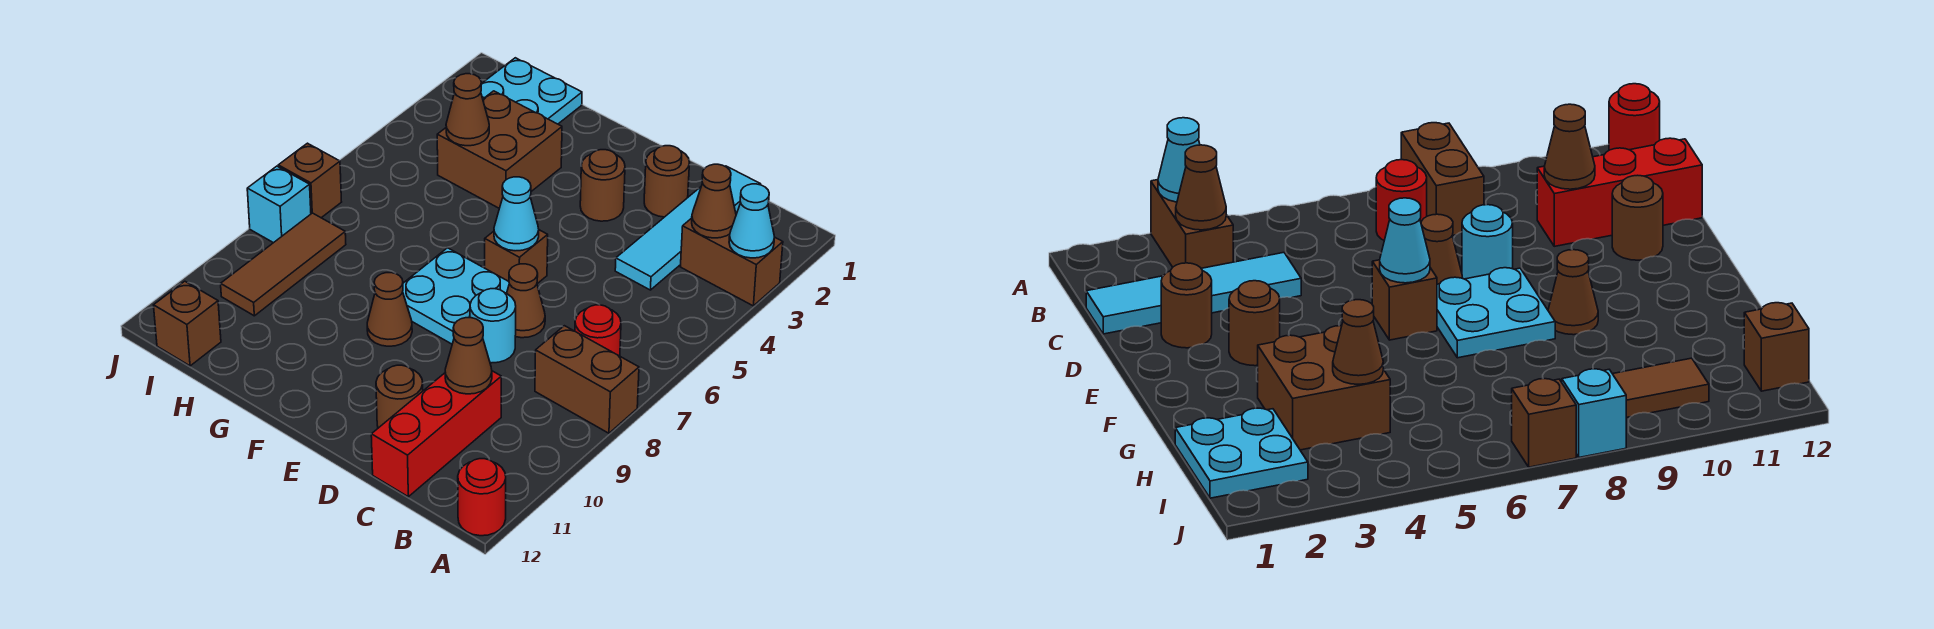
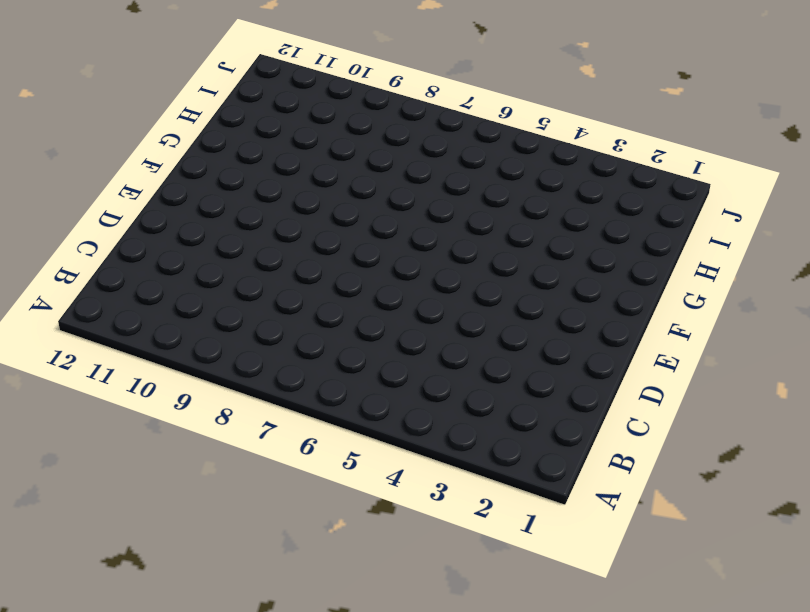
none -> brown brick A3:B3 level 1
none -> brown brick A8:B8 level 1
none -> red round brick A12 level 1

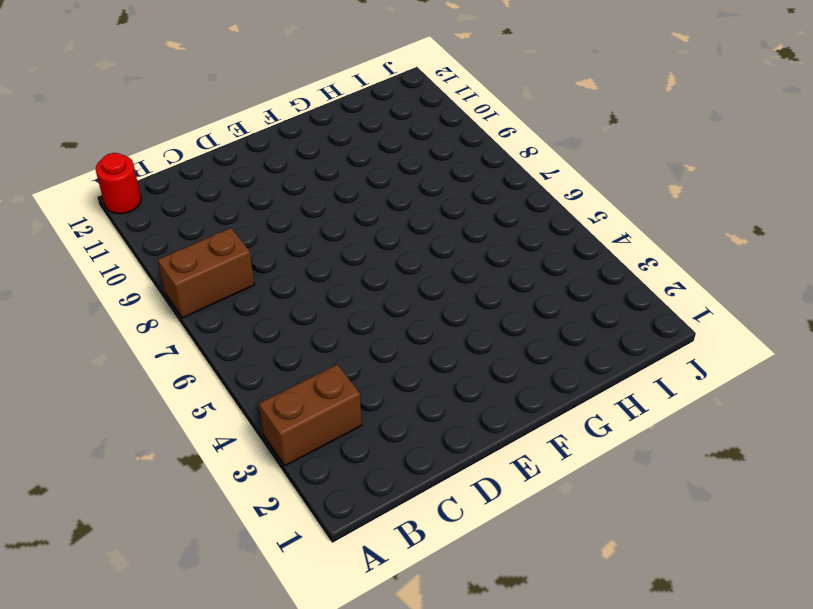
none -> red round brick B7 level 1
none -> cyan tile C1:C4 level 1
none -> red brick C10:C12 level 1

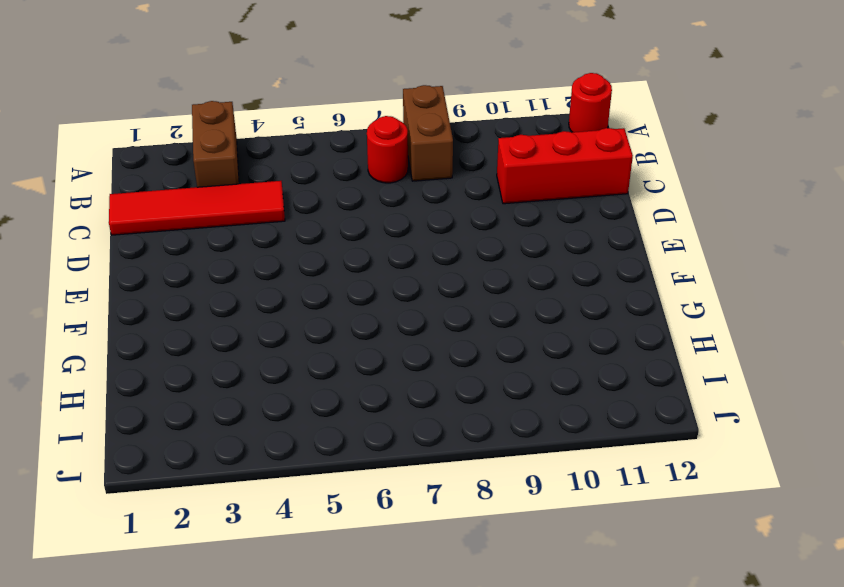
red tile C1:C4 level 1 -> cyan tile C1:C4 level 1
none -> brown round brick D2 level 1
none -> brown cone D7 level 1
none -> cyan round brick D8 level 1

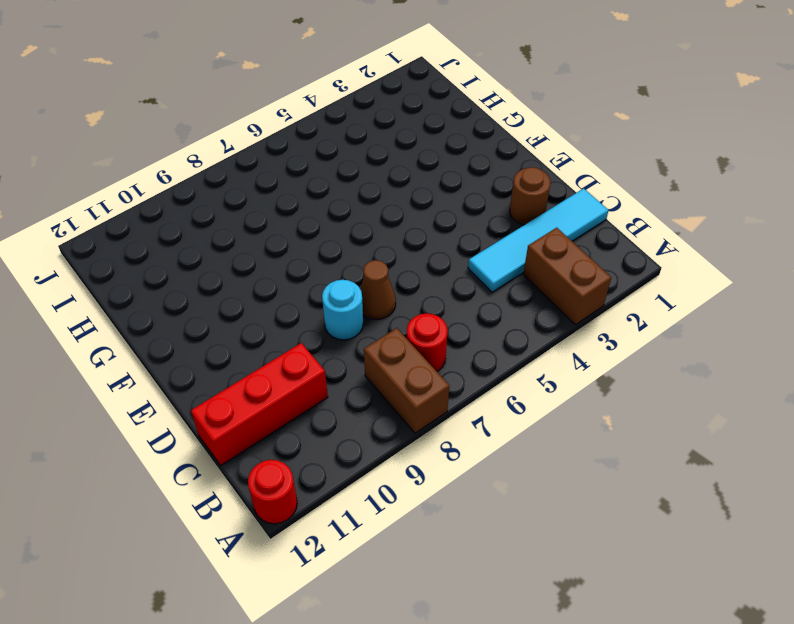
none -> brown round brick D11 level 1
none -> brown round brick E3 level 1
none -> brown brick E6 level 1

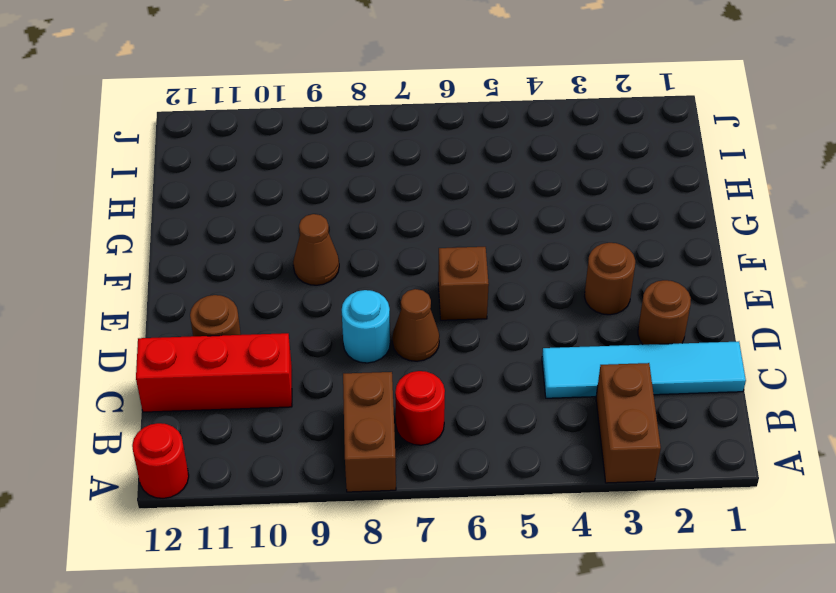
none -> cyan plate E7:F8 level 1
none -> brown brick G3:H4 level 1
none -> cyan plate H1:I2 level 1

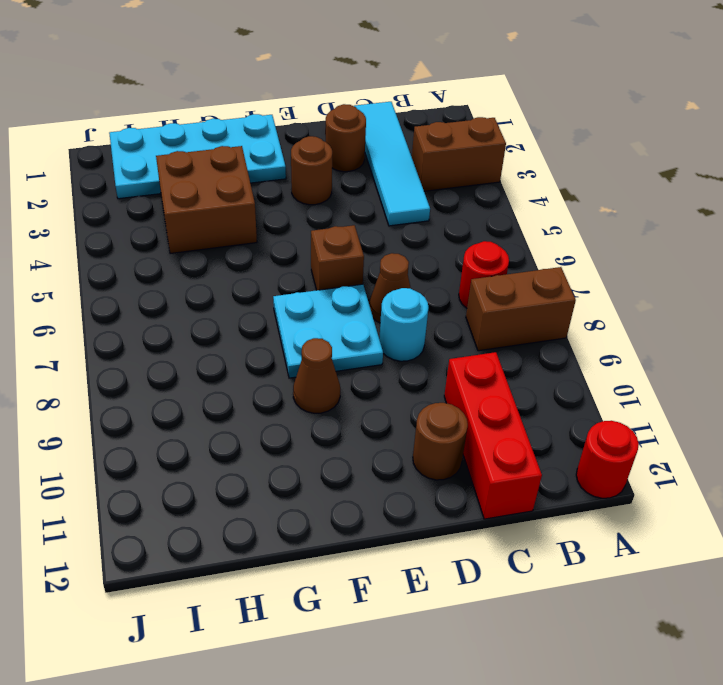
cyan plate F1:I2 level 1 -> cyan plate H1:I2 level 1
none -> brown tile I8:I10 level 1
none -> brown brick I12 level 1
none -> brown brick J7 level 1

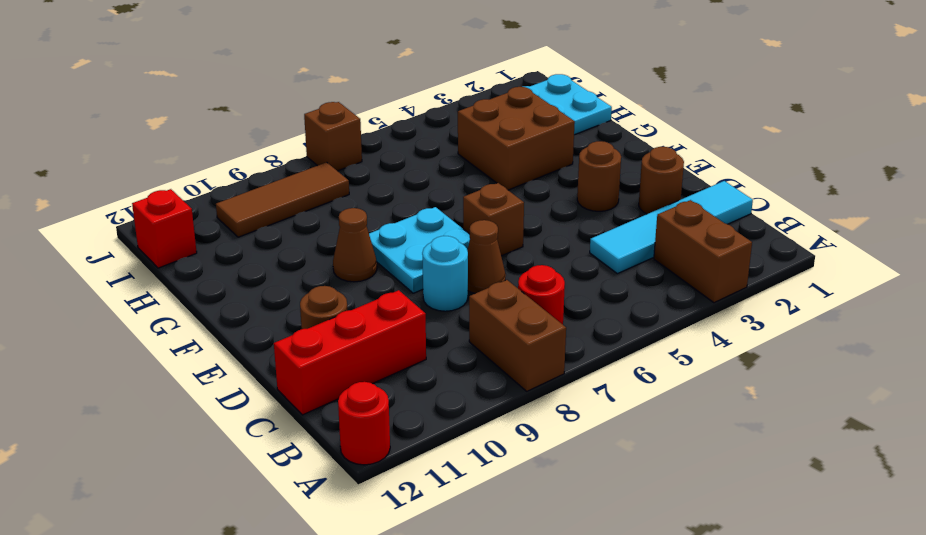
red brick I12 level 1 -> brown brick I12 level 1
none -> cyan brick J8 level 1
none -> cyan cone A3 level 2
none -> brown cone B3 level 2

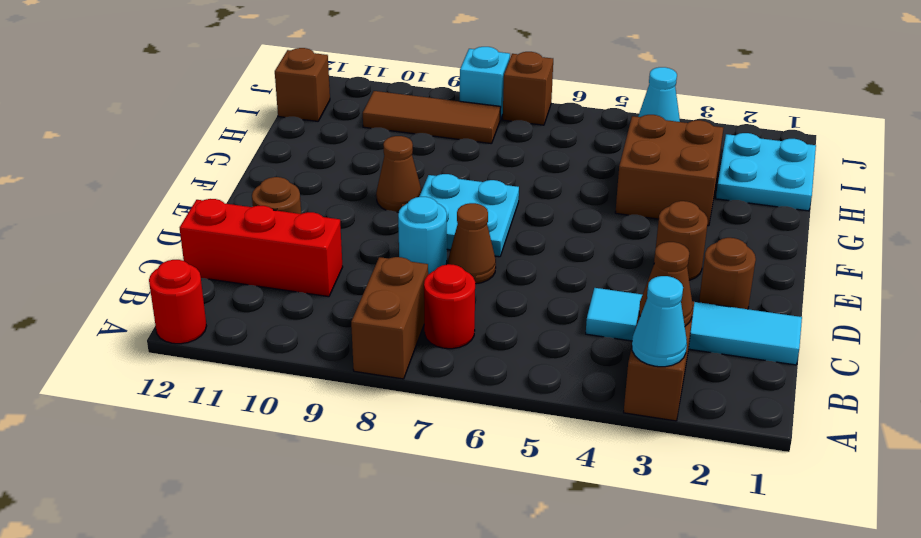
cyan cone J4 level 1 -> cyan cone E6 level 2
none -> brown brick E6 level 1
none -> brown cone C10 level 2
none -> brown cone H4 level 2

